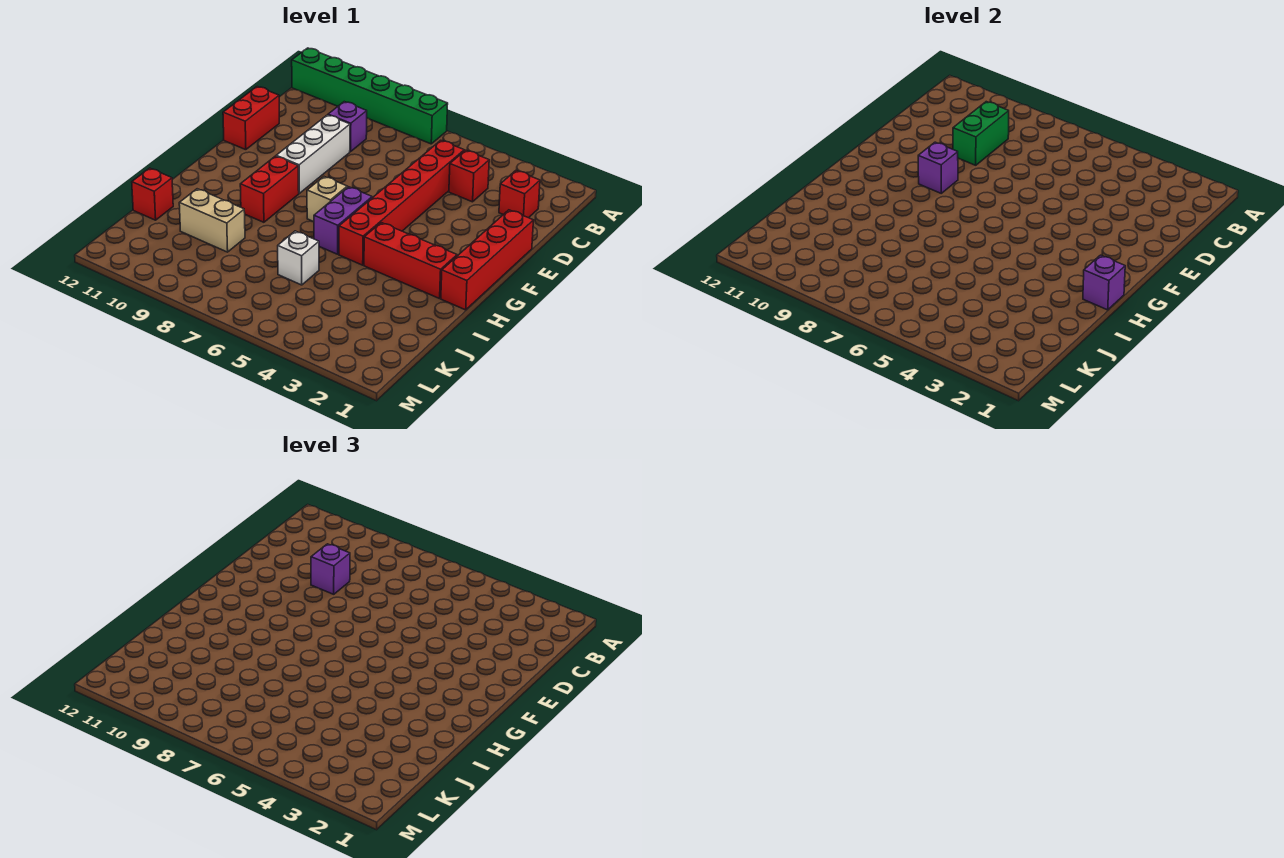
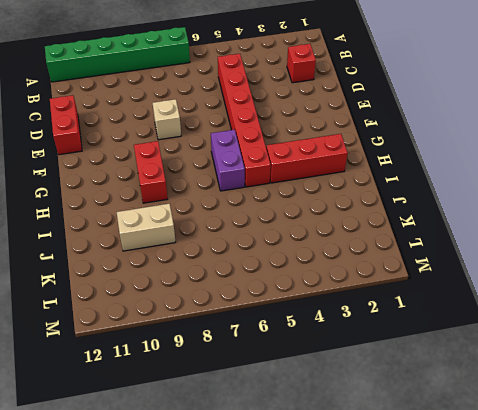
tan brick E8 level 1 -> tan brick G7 level 1
none -> red brick C4 level 1
none -> purple brick C9 level 1
none -> white brick D9:F9 level 1

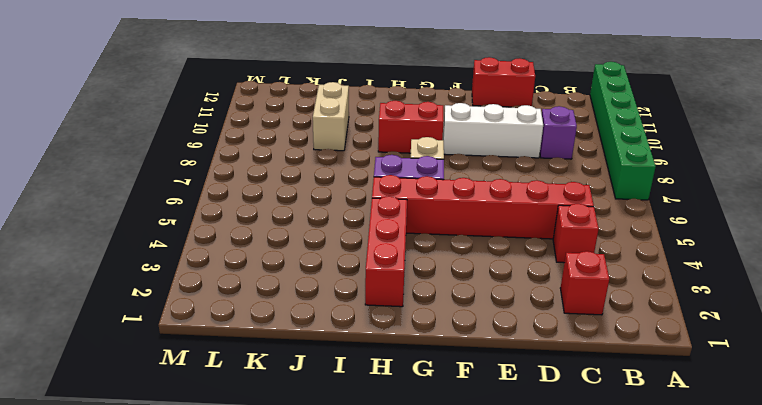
none -> red brick E1:H1 level 1
none -> white brick J6 level 1
none -> red brick J12 level 1

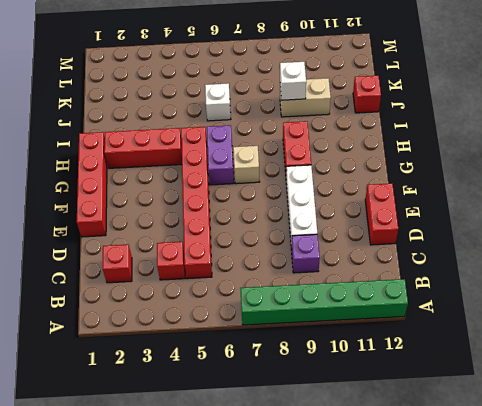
white brick J9 level 2 -> none
none -> green brick C9:D9 level 2
none -> purple brick F9 level 2
none -> purple brick H1 level 2

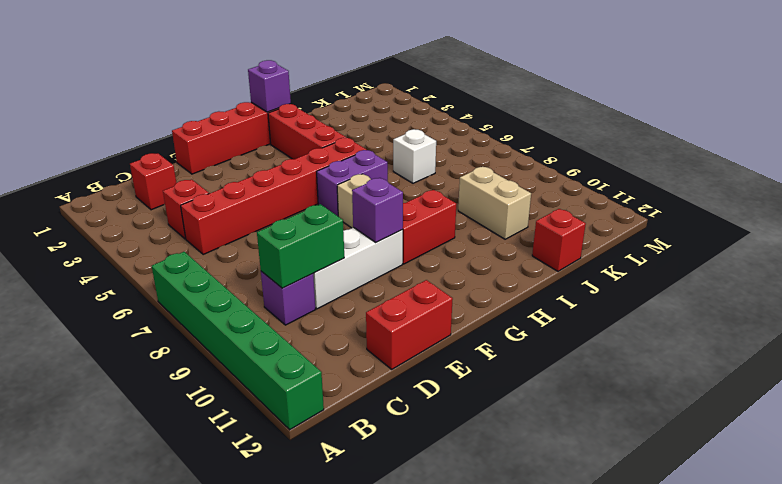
none -> purple brick D9 level 3

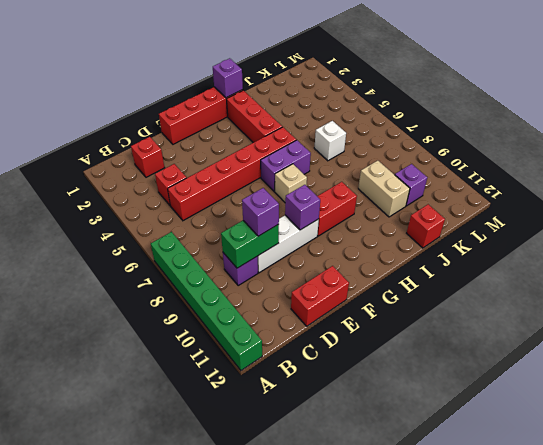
purple brick K10 level 1 -> none

